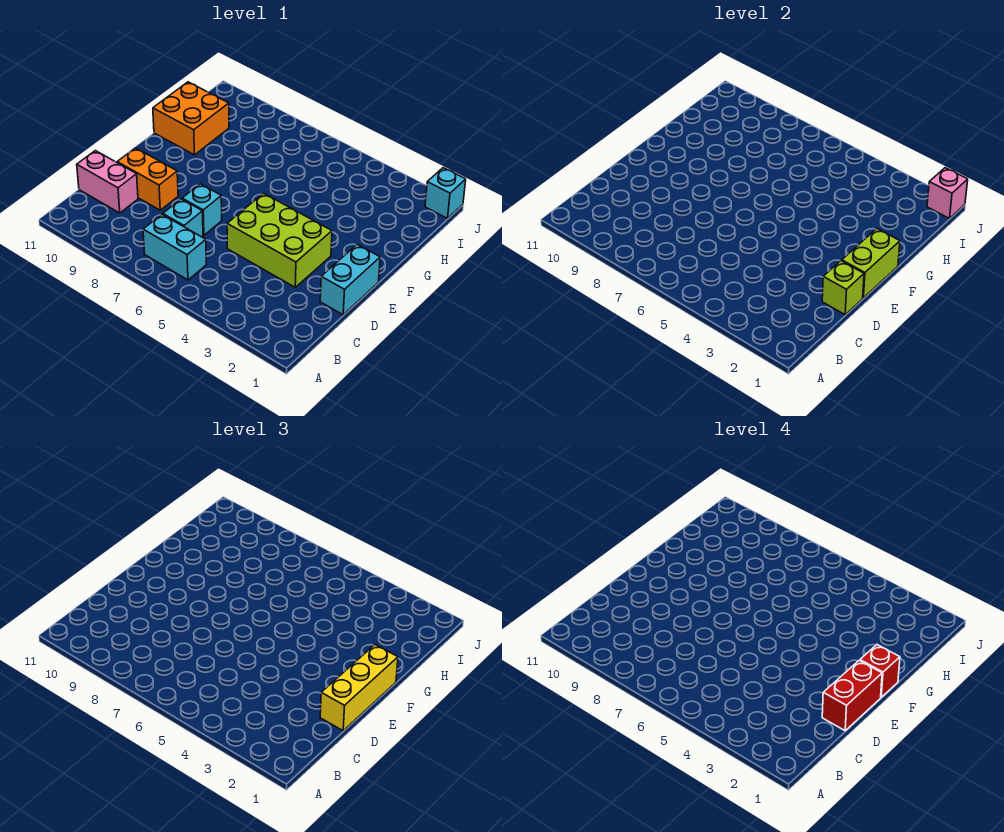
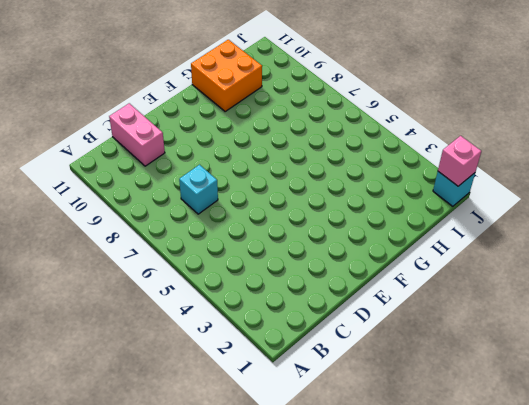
none -> cyan brick B6:B7 level 1
none -> cyan brick D1:E1 level 1
none -> lime brick D3:E5 level 1

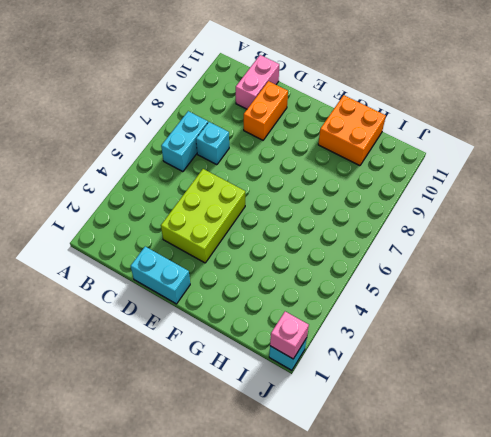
none -> cyan brick D7 level 1
none -> lime brick D1 level 2
none -> lime brick E1:F1 level 2

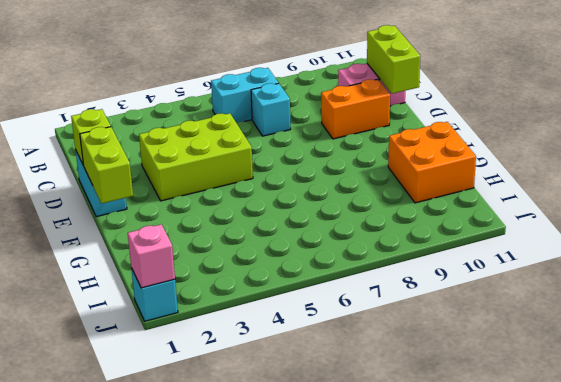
lime brick C11:D11 level 2 -> none
none -> cyan brick D7 level 1
none -> yellow brick D1:F1 level 3
none -> red brick D1:E1 level 4

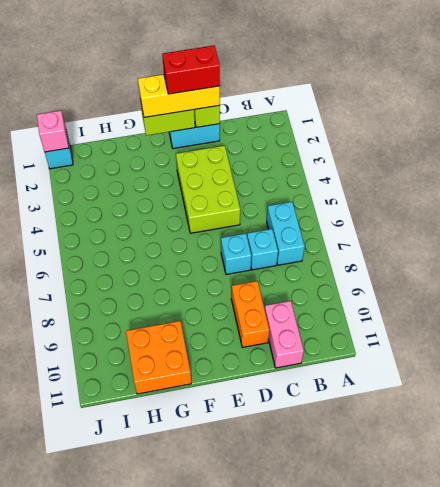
none -> red brick F1 level 4

